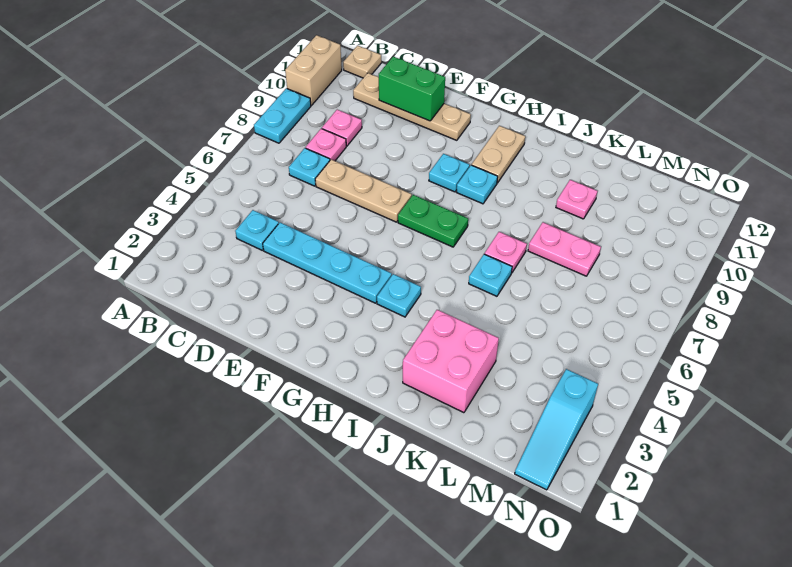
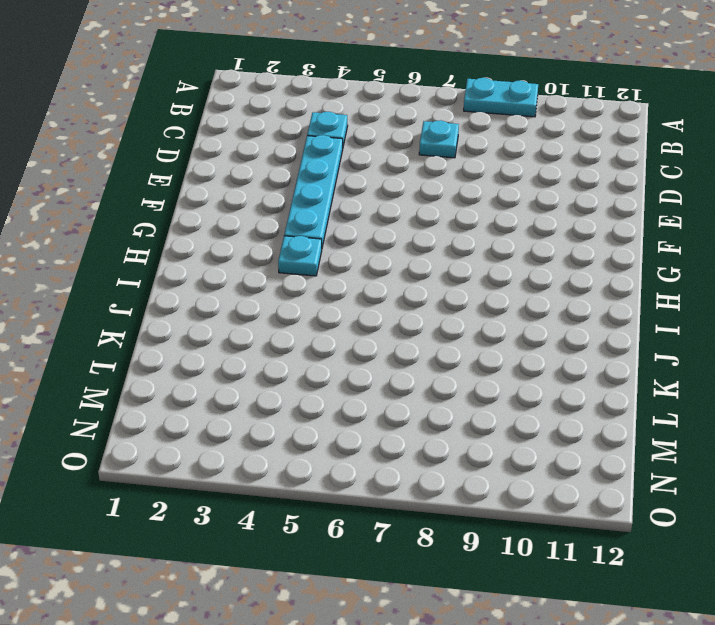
none -> tan brick A10:A11 level 1
none -> tan plate B12 level 1
none -> pink plate C8 level 1

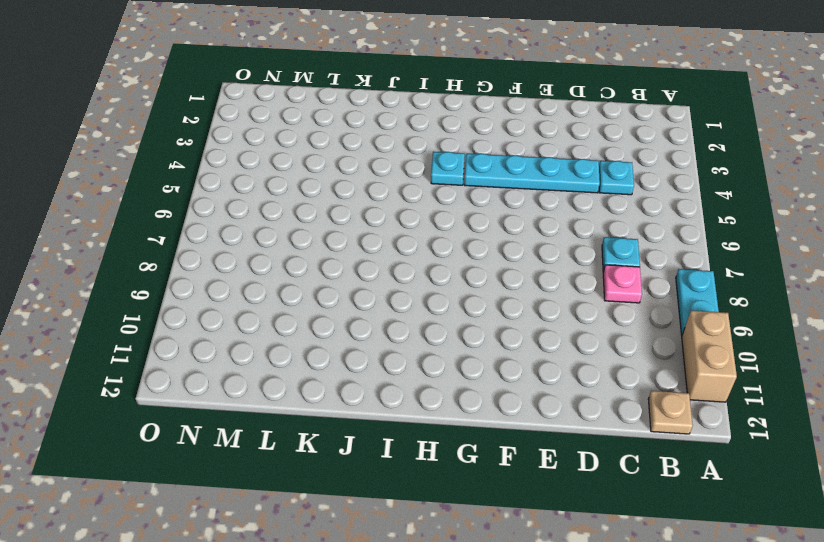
none -> pink plate C9 level 1
none -> tan plate C11:F11 level 1
none -> tan plate D7:F7 level 1

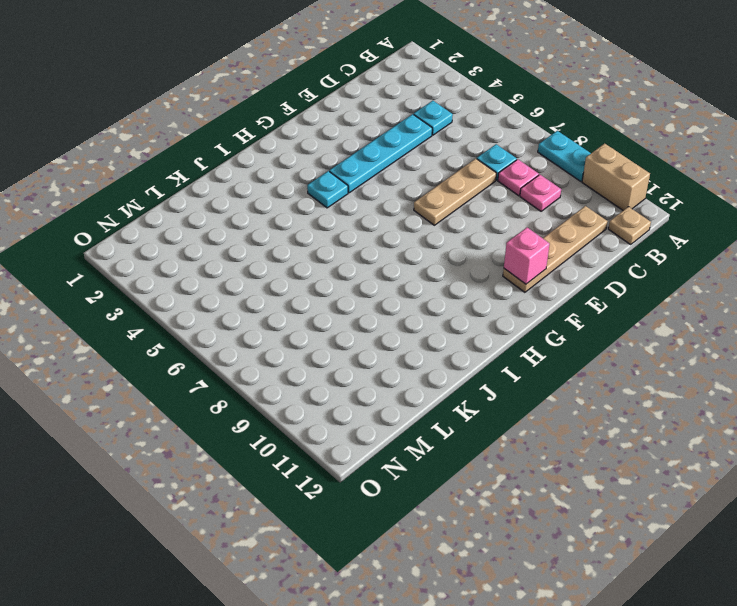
pink brick F11 level 2 -> none
none -> green plate G7:H7 level 1
none -> cyan plate G9 level 1
none -> cyan plate H9 level 1

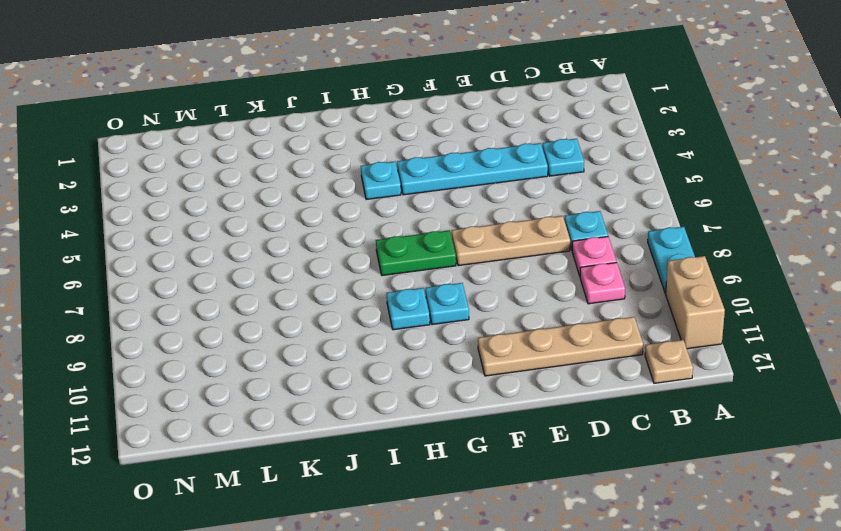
none -> tan plate H10:H11 level 1
none -> pink brick J2:K3 level 1
none -> cyan plate J6 level 1

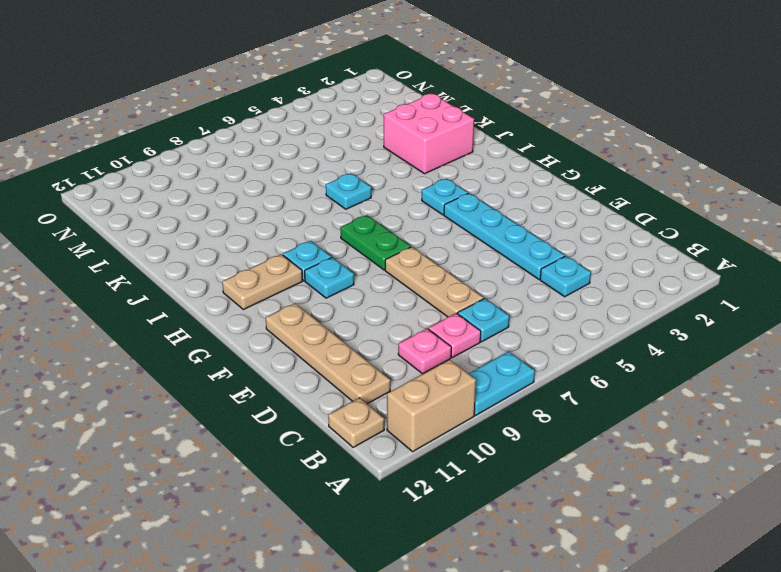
none -> pink plate J7 level 1
none -> pink plate K8:L8 level 1
none -> pink plate K10 level 1

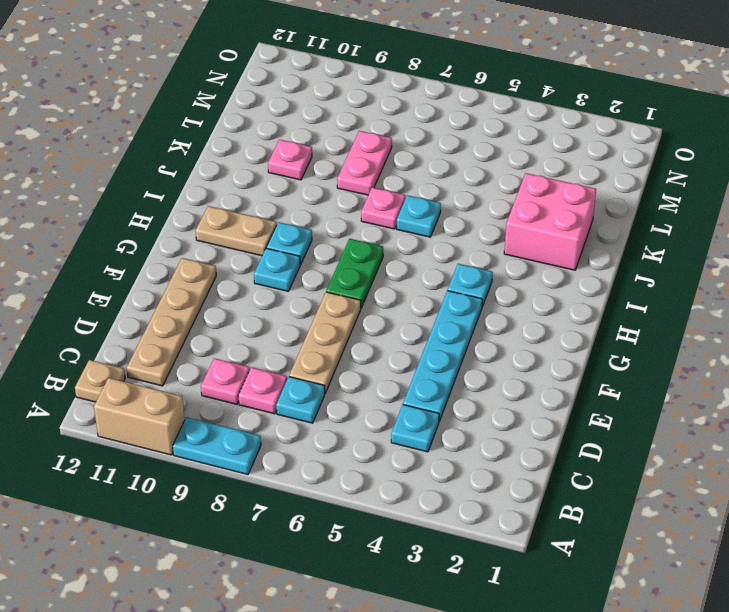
none -> cyan slope N1:N3 level 1 top 3
none -> green brick D11:E11 level 2

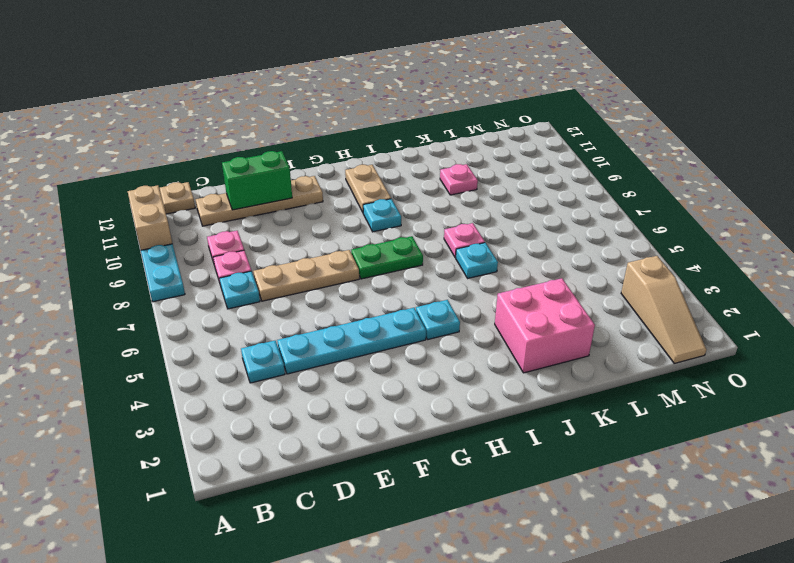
tan slope N1:N3 level 1 top 3 -> cyan slope N1:N3 level 1 top 3
none -> cyan plate G9 level 1
none -> pink plate K8:L8 level 1

